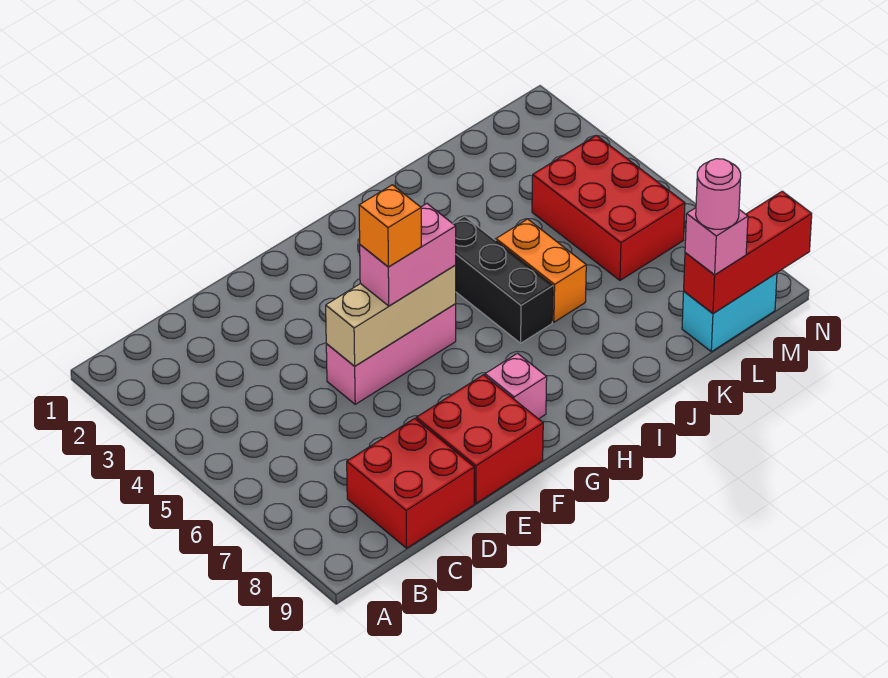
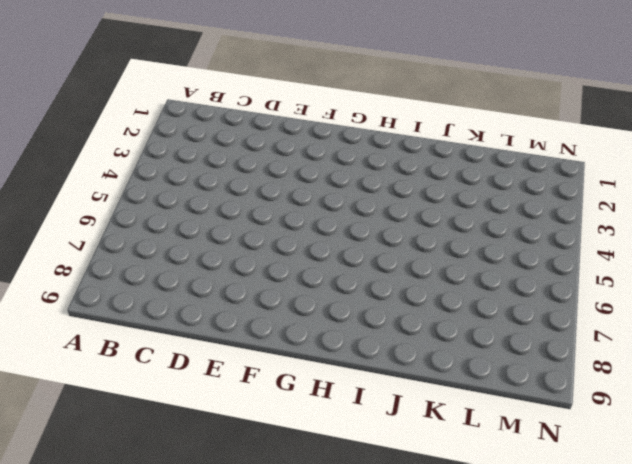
none -> red brick C8:D9 level 1
none -> pink brick E5:G5 level 1
none -> red brick E8:F9 level 1

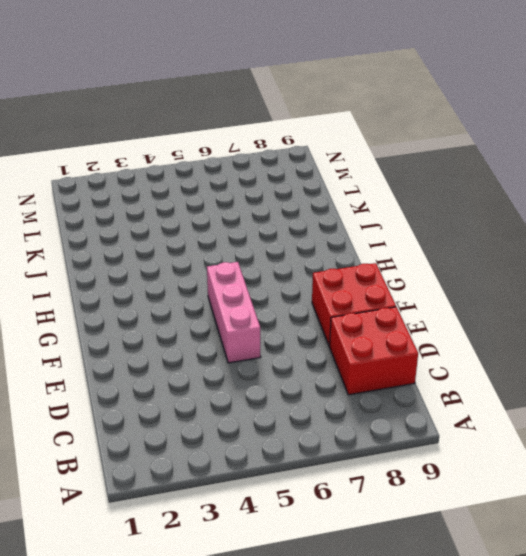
none -> pink brick G8 level 1
none -> black brick I4:I6 level 1
none -> orange brick J5:J6 level 1

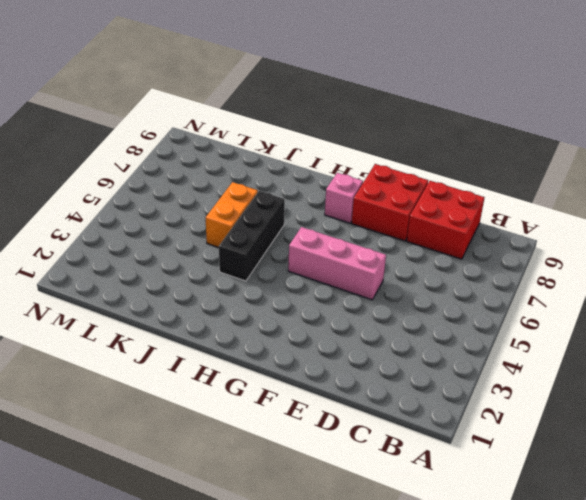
none -> red brick L4:M6 level 1
none -> cyan brick L9:M9 level 1
none -> tan brick E5:G5 level 2

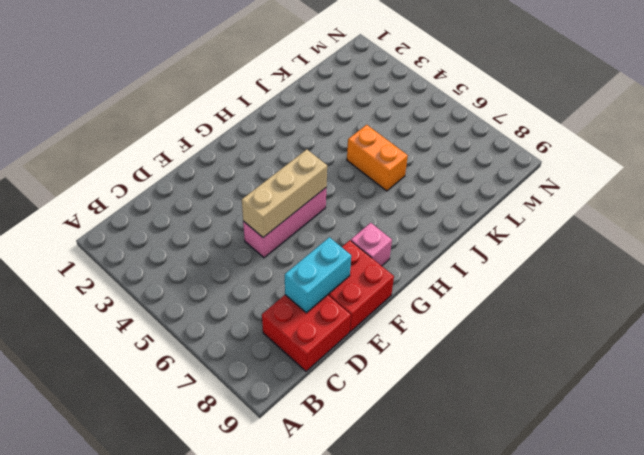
cyan brick D8:E8 level 2 -> cyan brick L9:M9 level 1
none -> black brick I4:I6 level 1
none -> red brick L4:M6 level 1
none -> red brick L9:N9 level 2

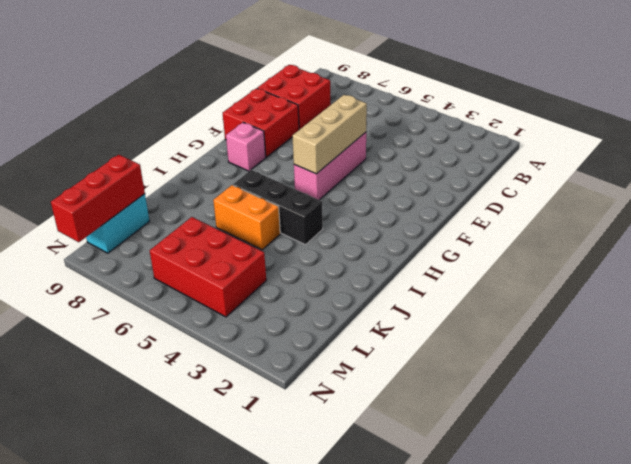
none -> pink brick F5:G5 level 3
none -> pink brick L9 level 3
none -> orange brick F5 level 4

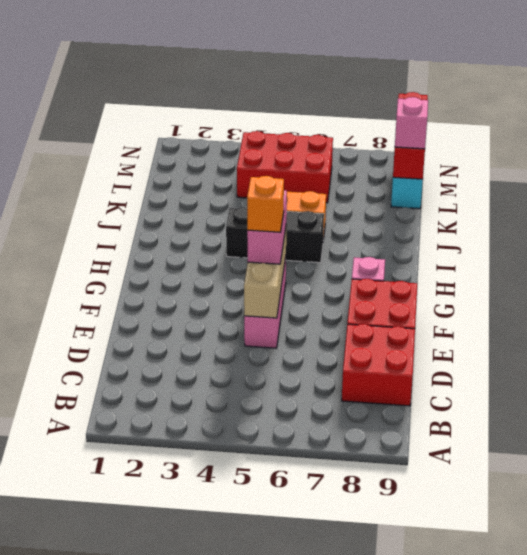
none -> pink round brick L9 level 4

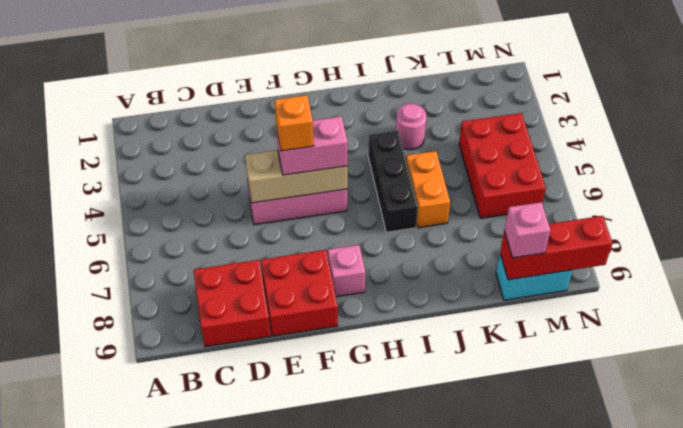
pink round brick J3 level 1 -> pink round brick L9 level 4

